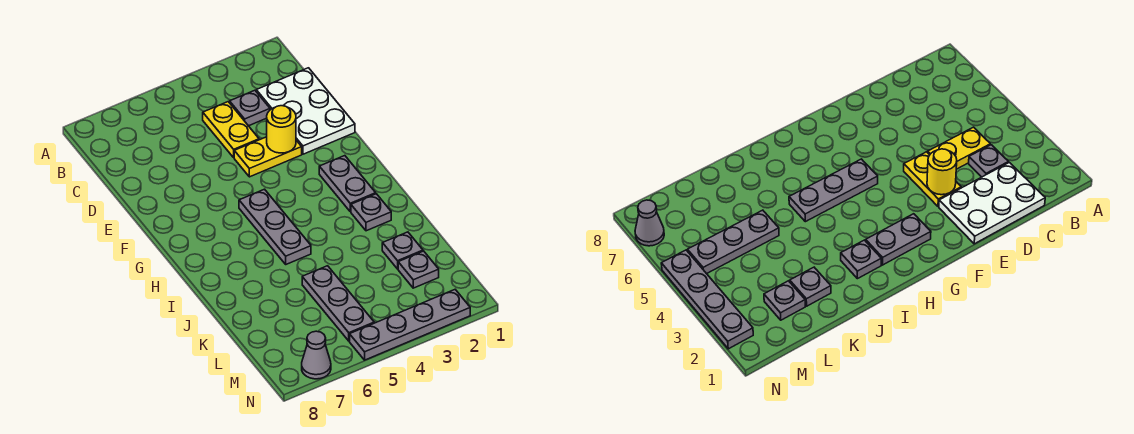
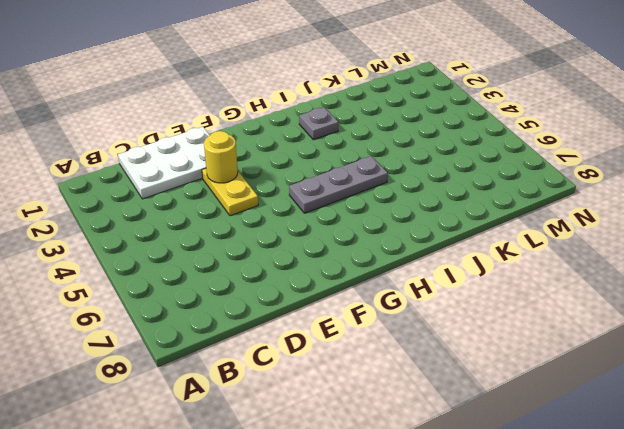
none -> grey plate C3 level 1
none -> yellow plate C4:D4 level 1
none -> grey plate G2:H2 level 1

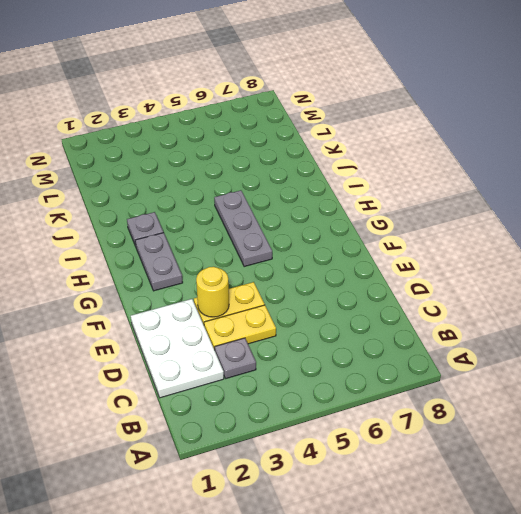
yellow plate D3:D4 level 1 -> yellow plate C4:D4 level 1
none -> grey plate K2 level 1
none -> grey plate K5:M5 level 1
none -> grey plate L2 level 1

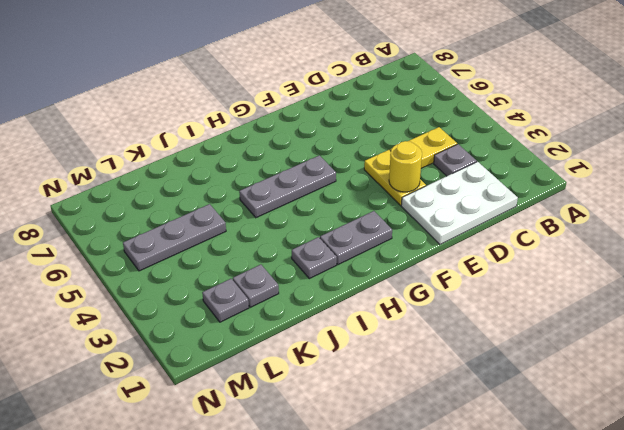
none -> grey plate N2:N5 level 1
none -> grey cone N7 level 1

